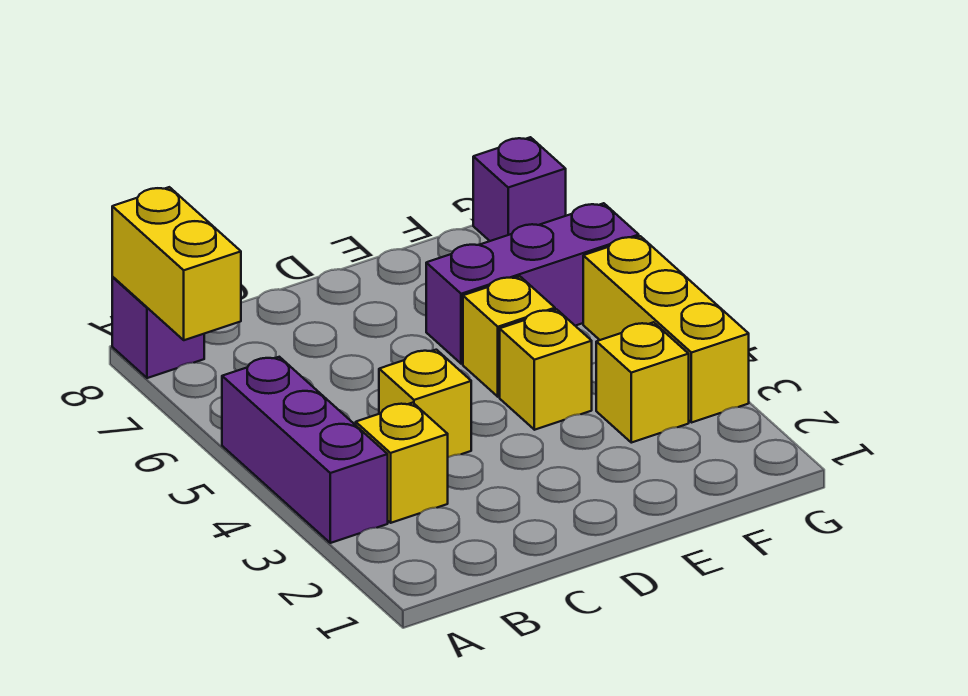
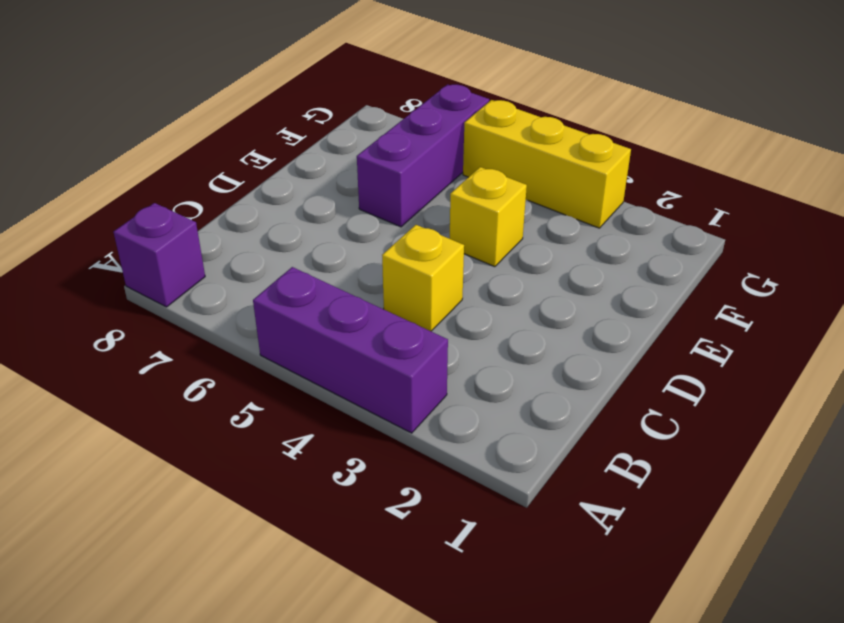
none -> yellow brick B3 level 1
none -> yellow brick E5 level 1

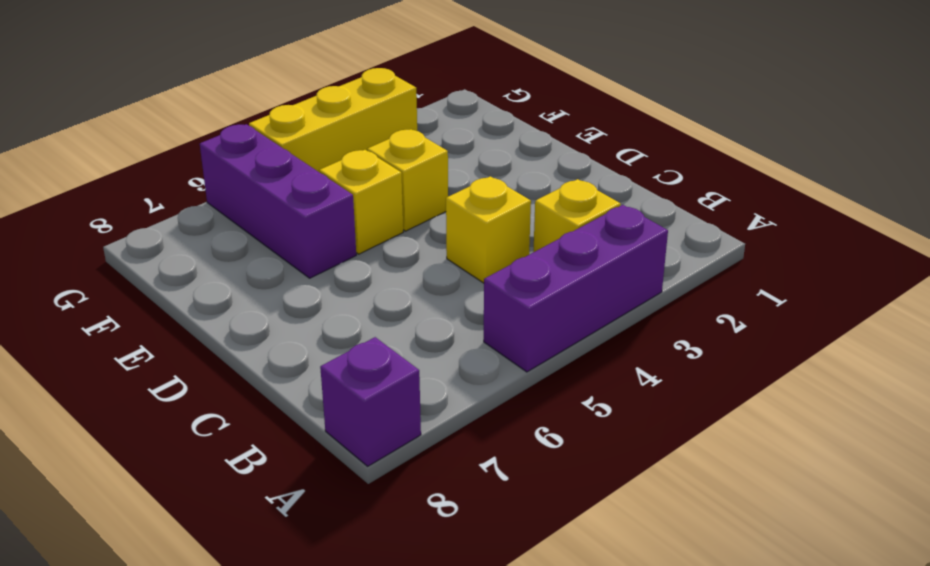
none -> yellow brick F3 level 1
none -> purple brick G8 level 1

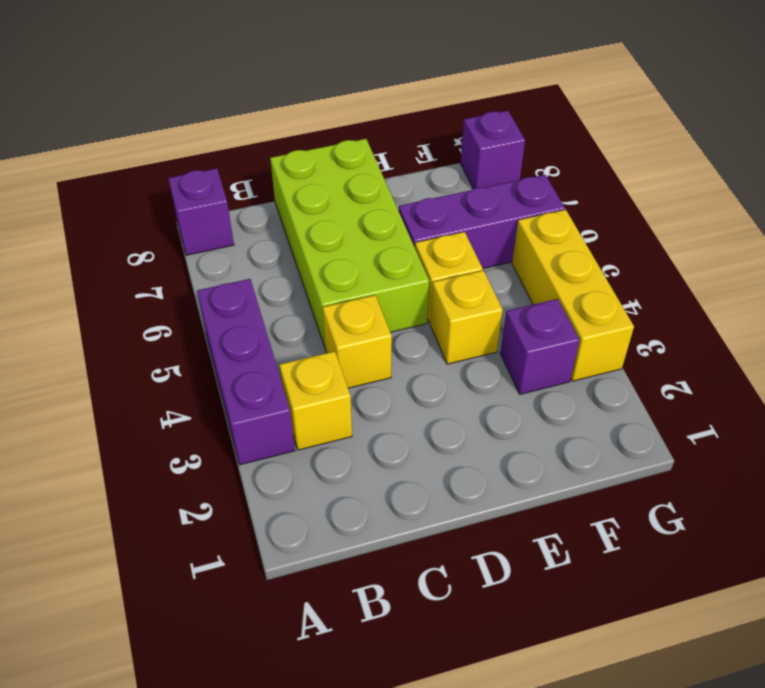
lime brick C5:D8 level 1 -> none
purple brick F3 level 1 -> yellow brick F3 level 1
none -> yellow brick A7:A8 level 2

